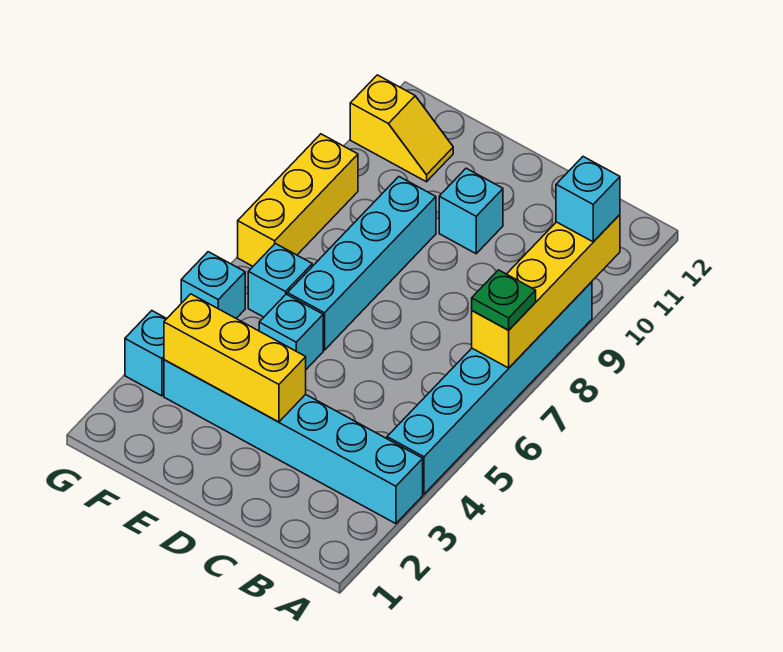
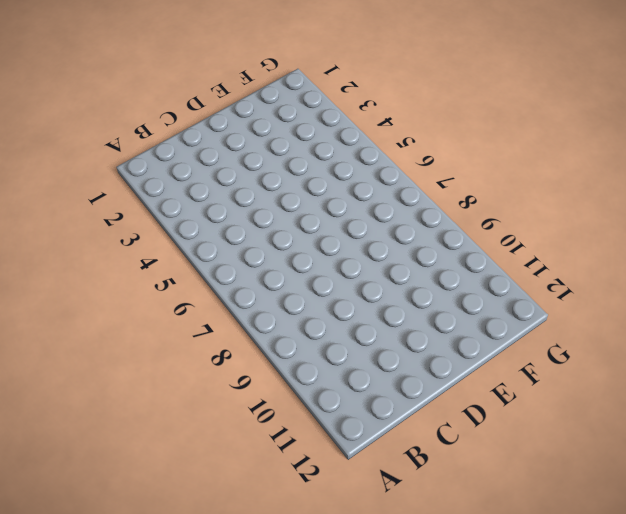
none -> cyan brick A3:F3 level 1
none -> cyan brick A4:A9 level 1
none -> cyan brick D10 level 1

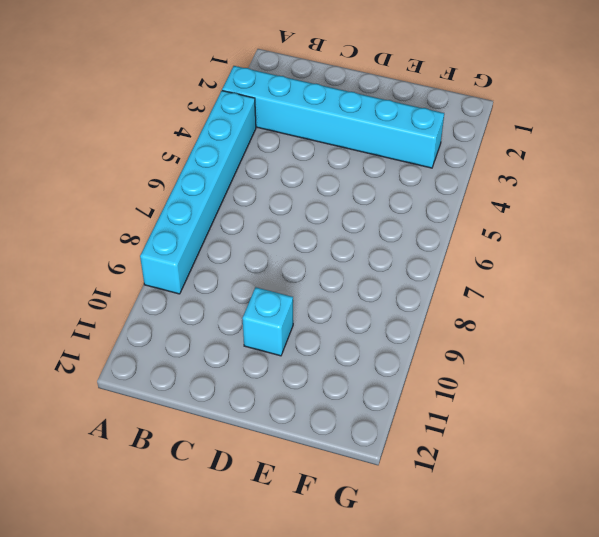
none -> cyan brick E5 level 1
none -> cyan brick E6:E9 level 1
none -> cyan brick F6 level 1

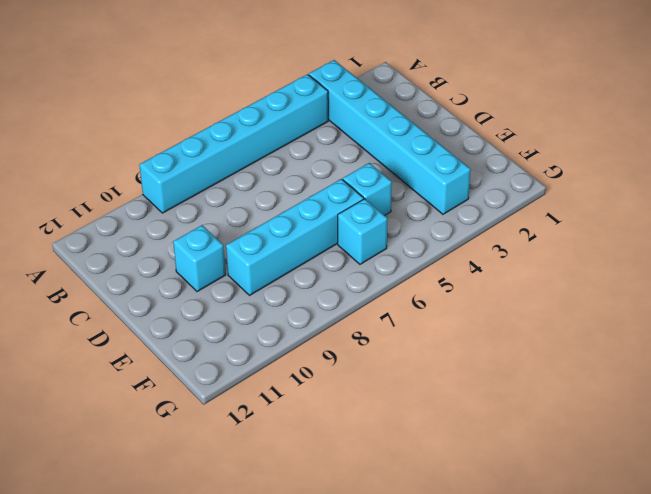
none -> yellow slope F11:G11 level 1 top G
none -> cyan brick G3 level 1
none -> cyan brick G5 level 1

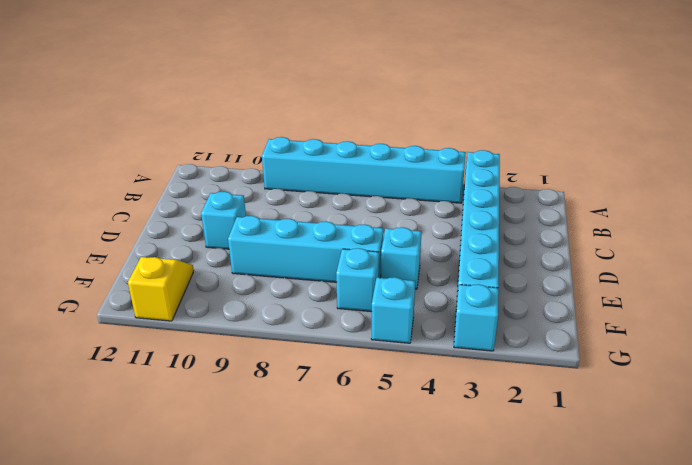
none -> yellow brick G7:G9 level 1
none -> yellow brick A7:A10 level 2
none -> yellow brick D3:F3 level 2

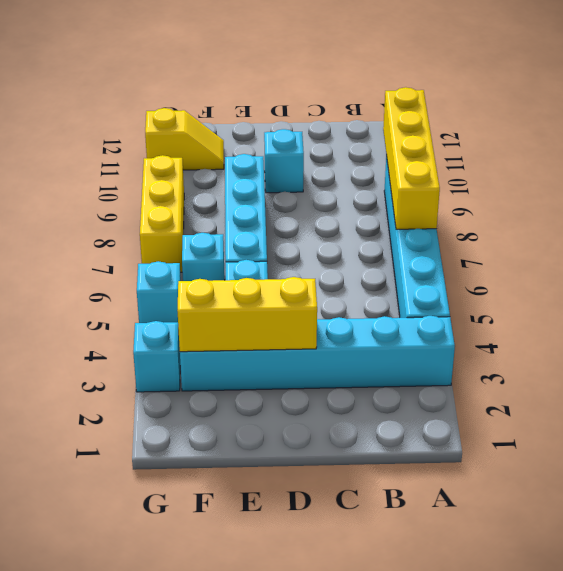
none -> green plate A7 level 3
none -> cyan brick A10 level 3

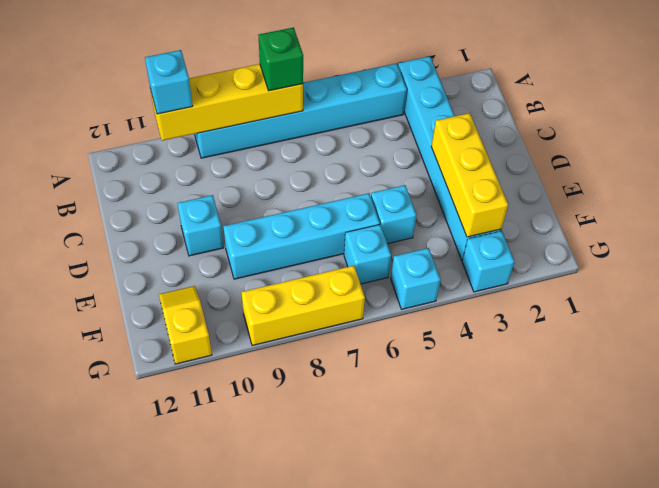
green brick A7 level 3 -> green plate A7 level 3

